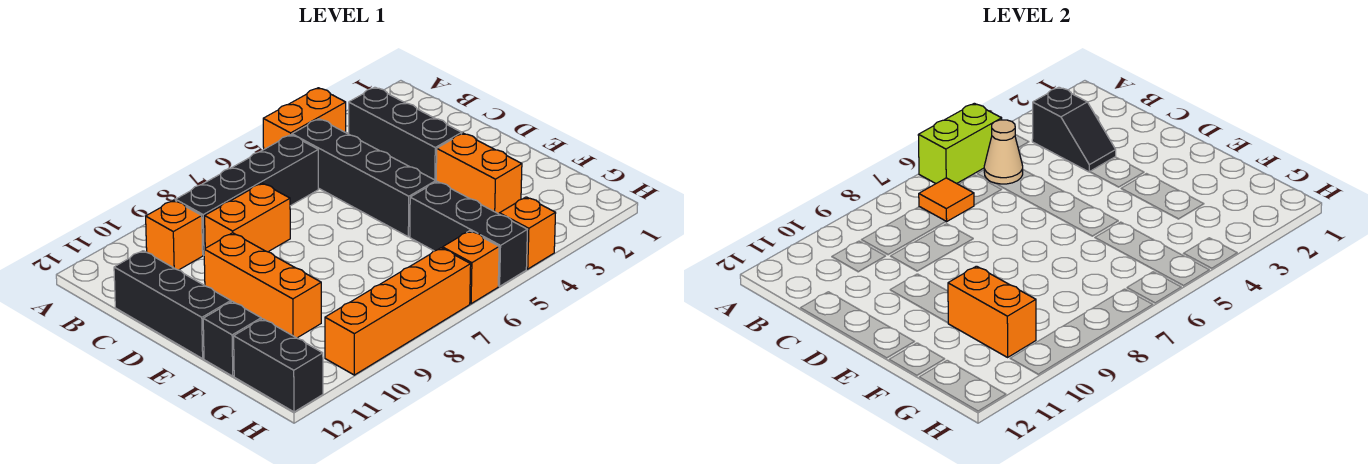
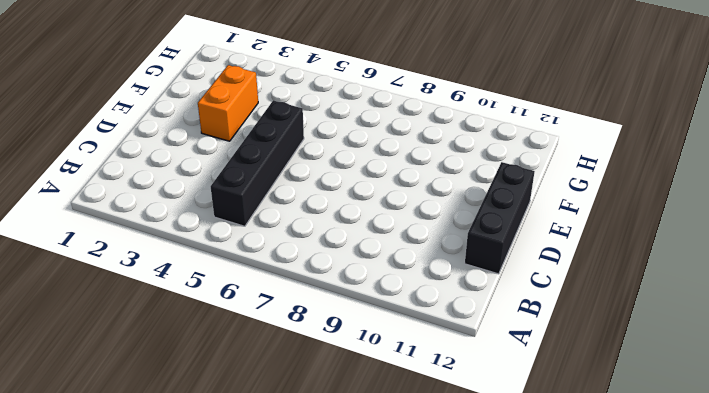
none -> orange brick A4:A5 level 1
none -> black brick B3:D3 level 1
none -> black brick B6:B9 level 1

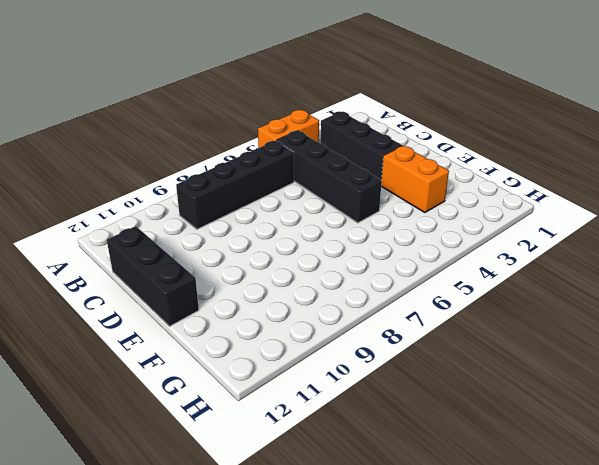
none -> orange brick B10 level 1
none -> orange brick C8:C9 level 1
none -> orange brick D10:F10 level 1

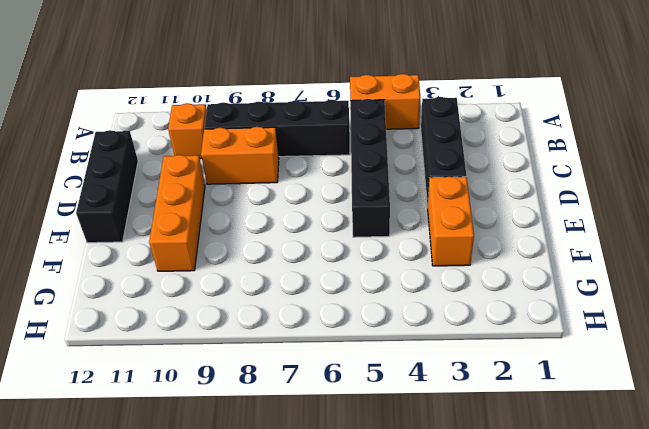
none -> black brick F5:H5 level 1
none -> black brick F12 level 1
none -> black brick G12:H12 level 1

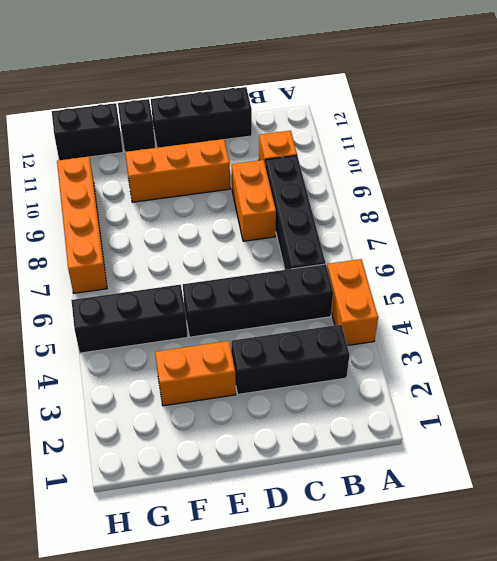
none -> orange brick H4 level 1
none -> orange brick H6 level 1
none -> lime brick A5:A6 level 2

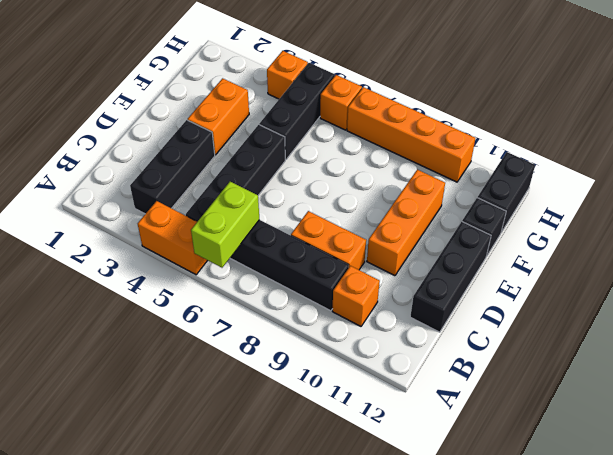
lime brick A6:B6 level 2 -> lime brick A5:A6 level 2
none -> black slope B3:C3 level 2 top B
none -> tan cone B5 level 2
none -> orange tile B7 level 2

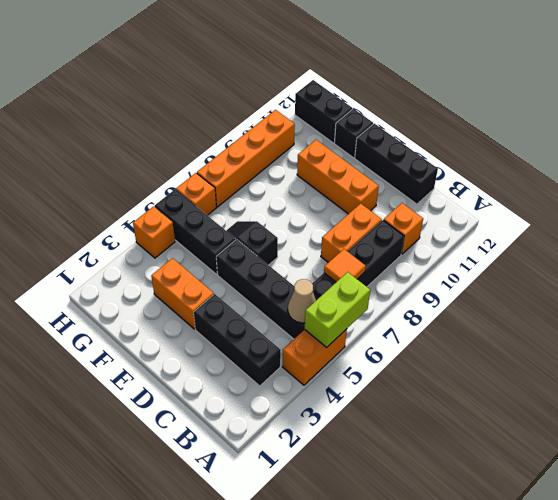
black slope E6:F6 level 1 top E -> black slope B3:C3 level 2 top B
none -> orange brick F10:G10 level 2

